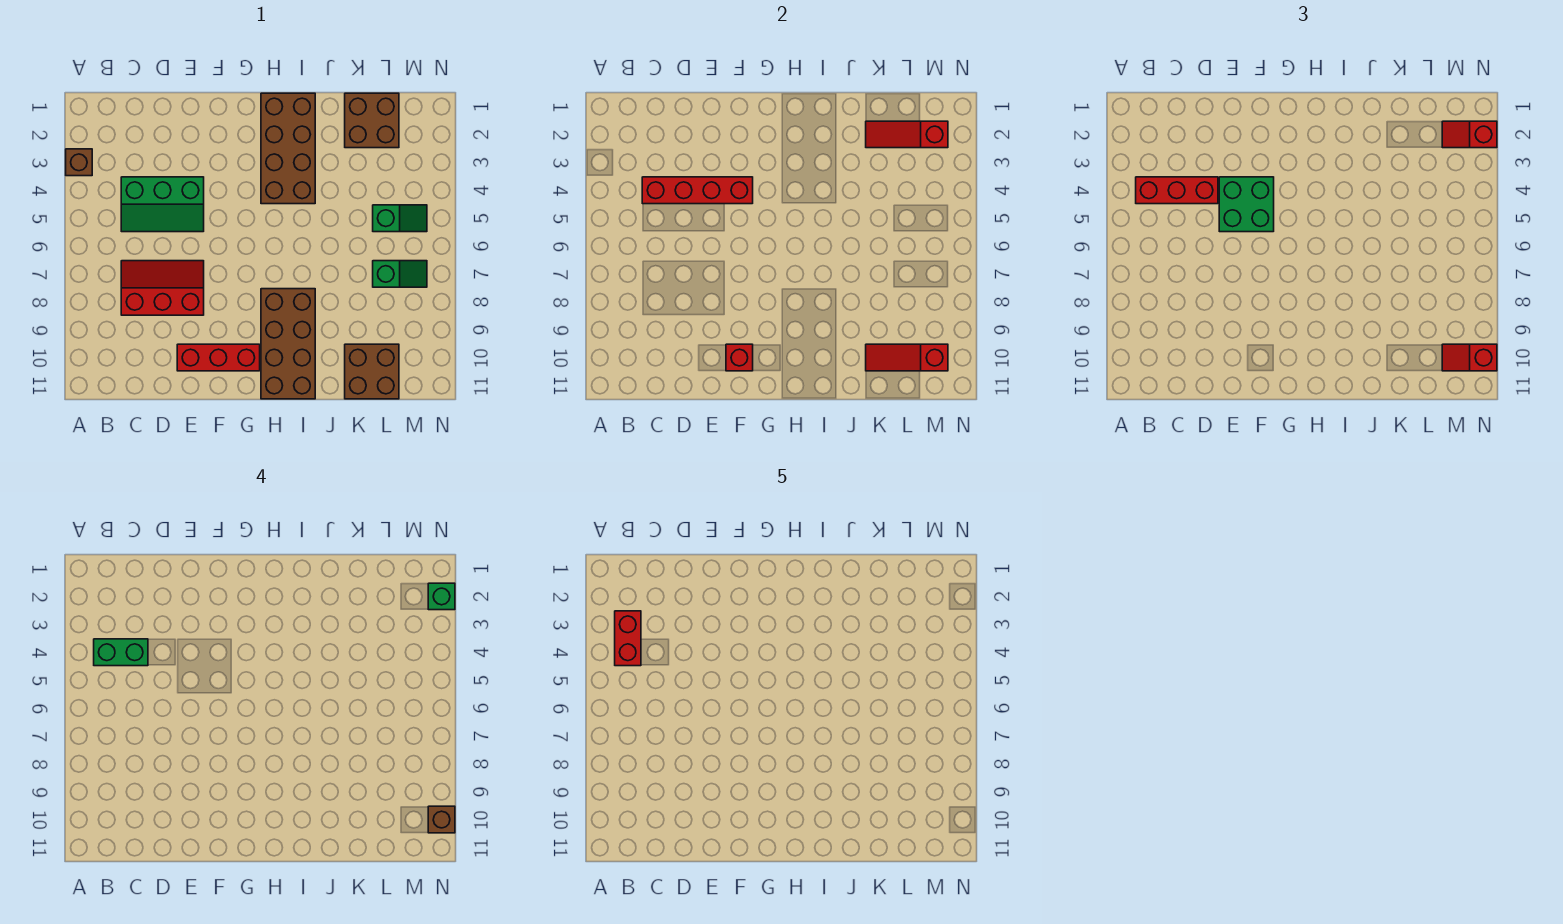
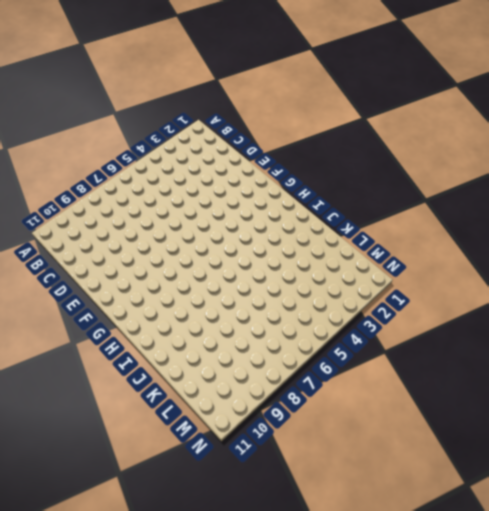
none -> brown brick A3 level 1
none -> green slope C4:E5 level 1 top 4
none -> red slope C7:E8 level 1 top 8

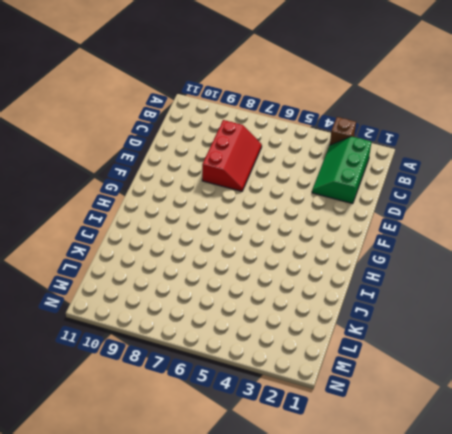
green slope B2:D3 level 1 top 2 -> green slope C4:E5 level 1 top 4
none -> red brick E10:G10 level 1
none -> brown brick H1:I4 level 1
none -> brown brick H8:I11 level 1

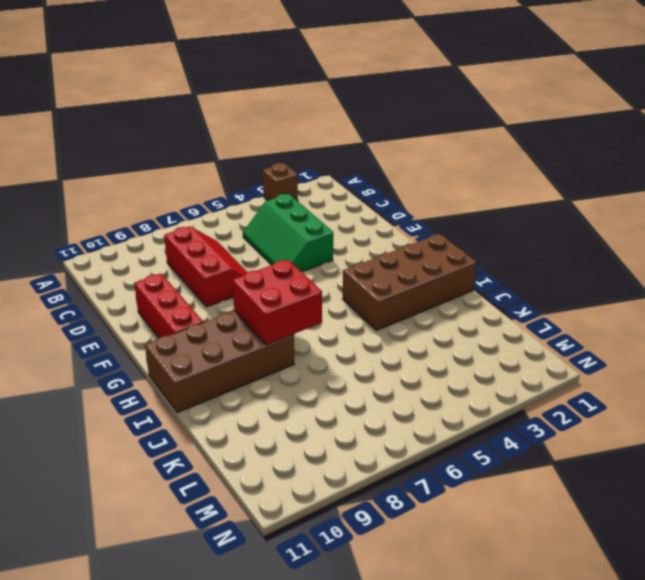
red brick H7:I8 level 2 -> none
none -> brown brick K1:L2 level 1
none -> brown brick K10:L11 level 1
none -> green slope L5:M5 level 1 top L

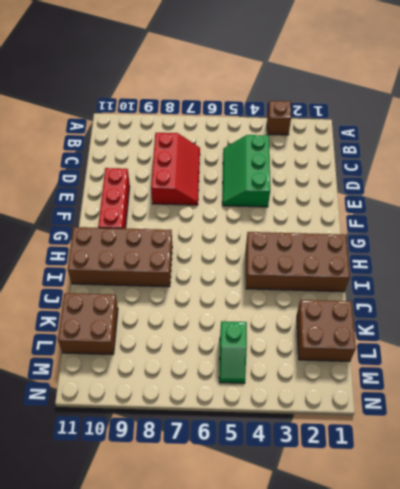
none -> green slope L7:M7 level 1 top L
none -> red brick C4:F4 level 2
none -> red brick F10 level 2

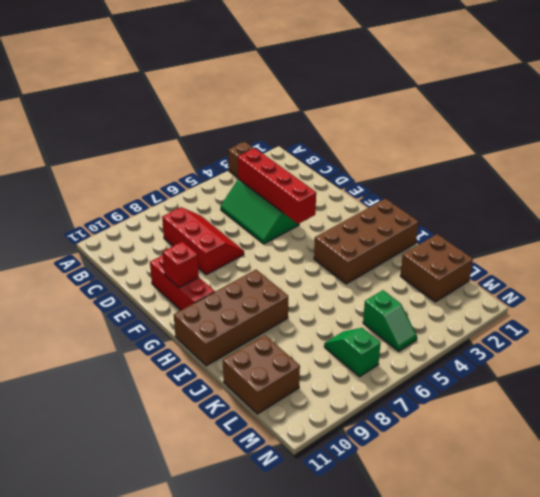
green slope L7:M7 level 1 top M -> green slope L7:M7 level 1 top L
none -> red slope K2:M2 level 2 top M
none -> red slope K10:M10 level 2 top M
none -> red brick B4:D4 level 3

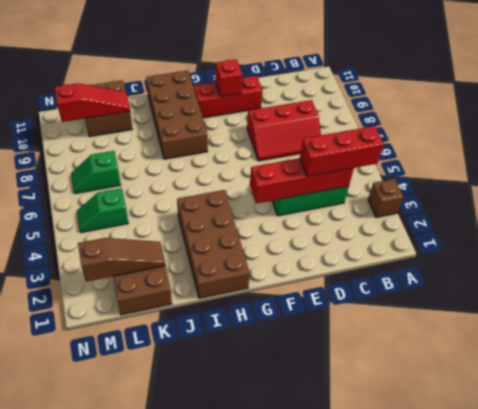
brown slope K2:M2 level 2 top M -> red slope K2:M2 level 2 top M
none -> green brick E4:F5 level 3
none -> red slope M2:N2 level 3 top N
none -> red slope M10:N10 level 3 top N

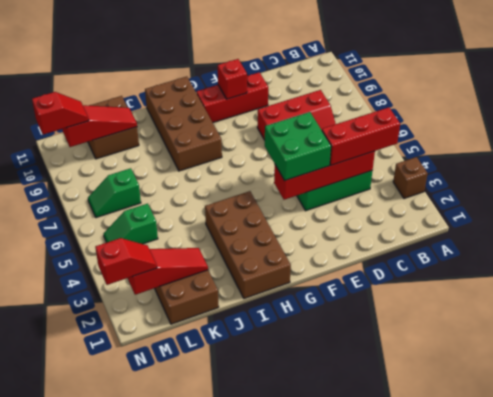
none -> green brick B4:C4 level 4
none -> green brick N2 level 4
none -> brown brick N10 level 4

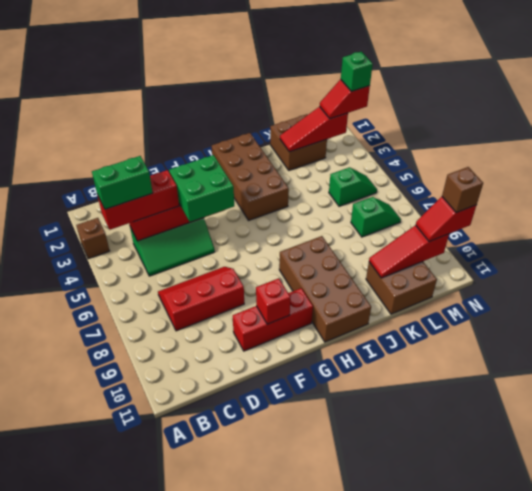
none -> red brick B3:B4 level 5

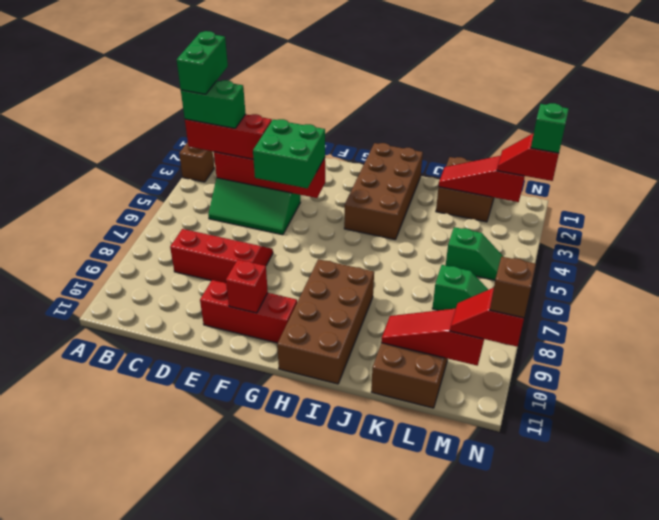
green brick B3:B4 level 5 -> red brick B3:B4 level 5

